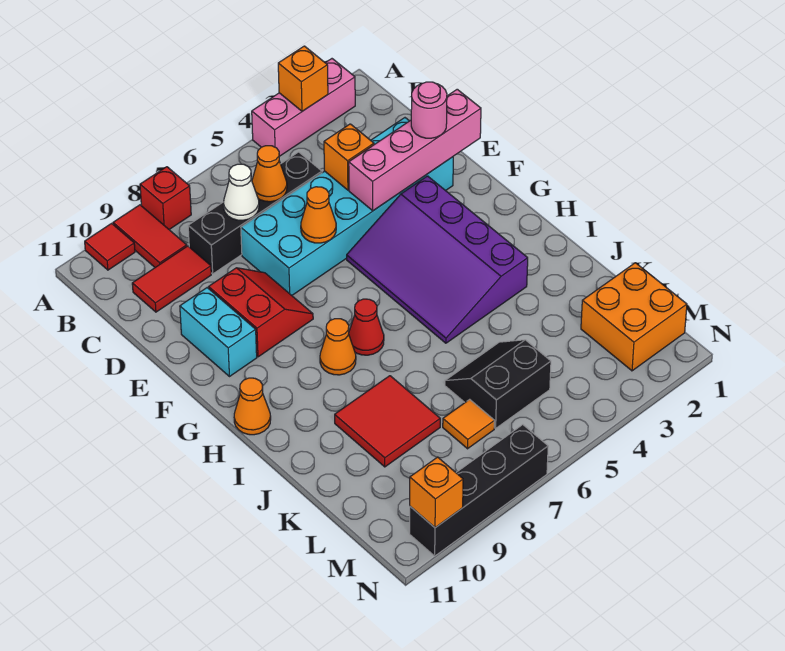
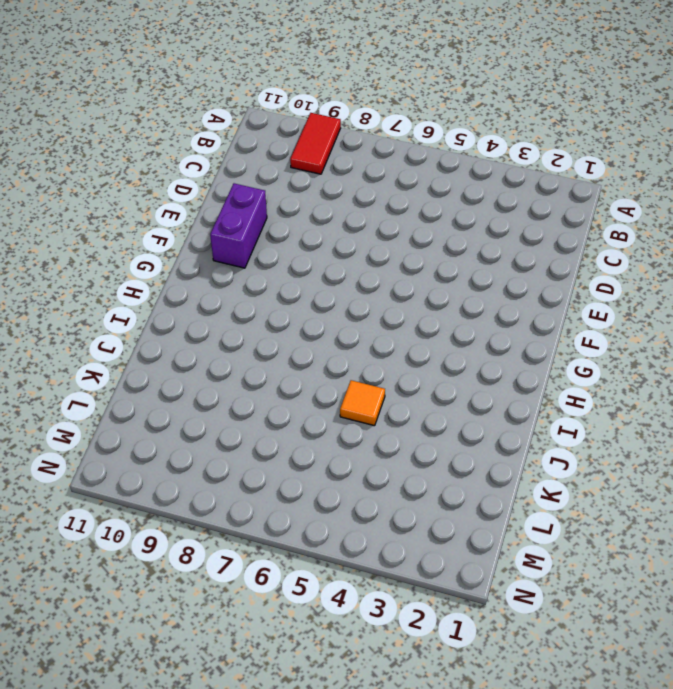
purple brick E10:F10 level 1 -> cyan brick E10:F10 level 1
orange tile J5 level 1 -> orange tile L7 level 1
none -> pink brick A2:A4 level 1
none -> red brick A8 level 1
none -> red tile A10 level 1

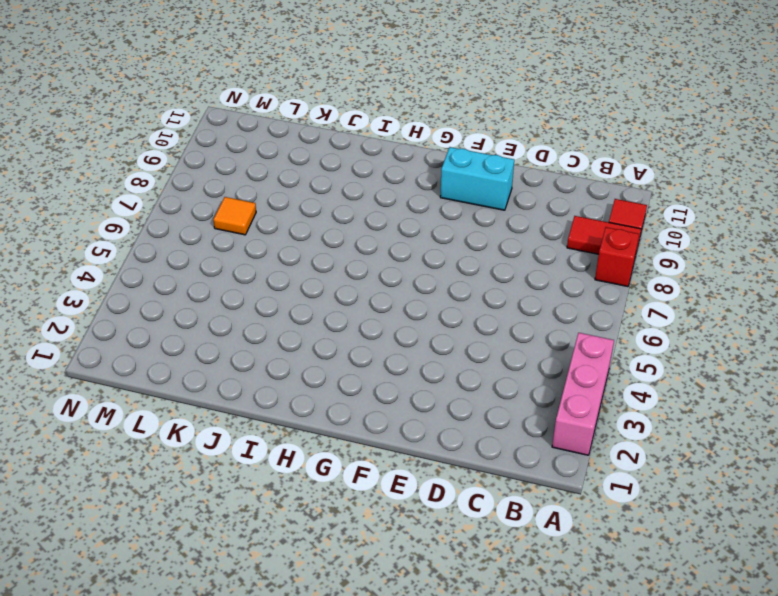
none -> black brick C5:C8 level 1
none -> red tile C9:C10 level 1
none -> cyan brick D2:E7 level 1

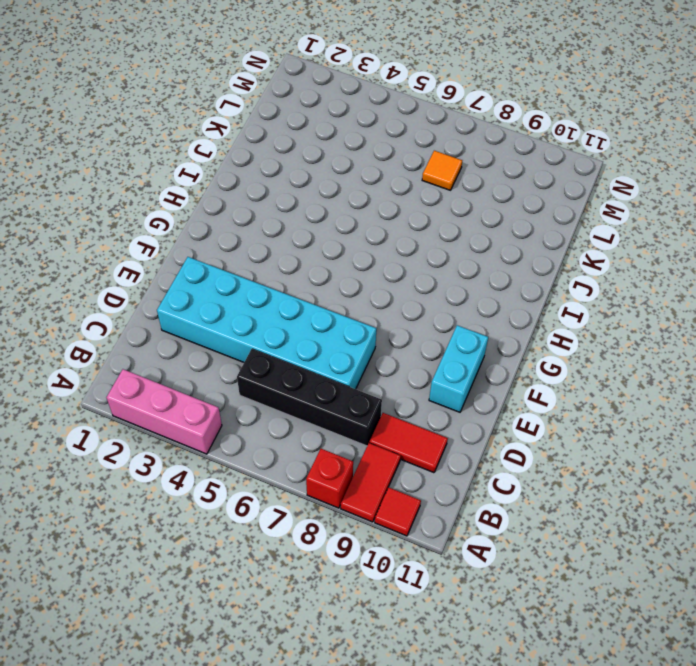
none -> red slope E8:F9 level 1 top 9
none -> purple slope F3:I5 level 1 top 3
none -> red cone H7 level 1

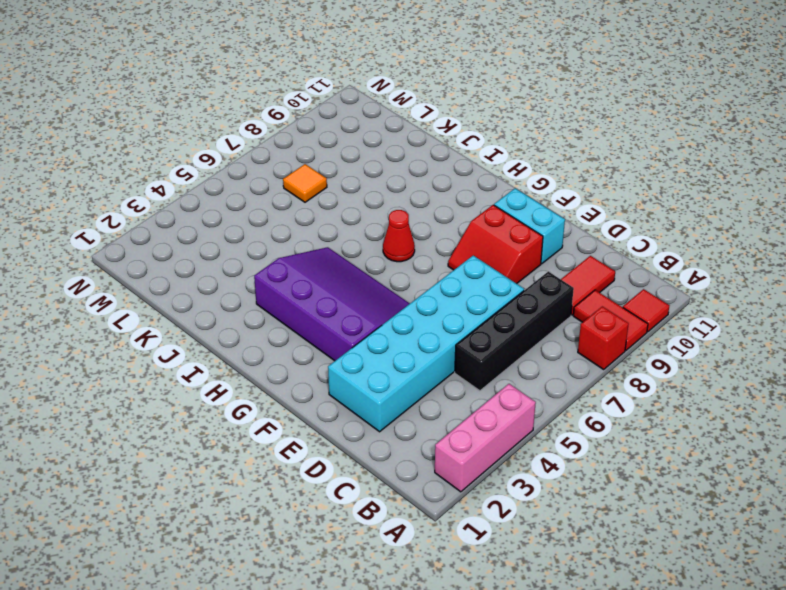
none -> orange cone H8 level 1
none -> orange cone H11 level 1
none -> red tile J8:K9 level 1

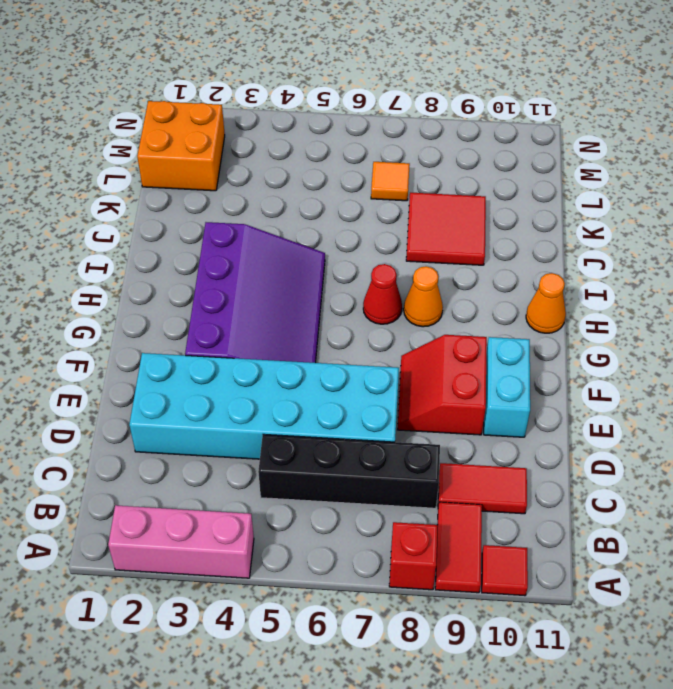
none -> black slope K5:L6 level 1 top L
none -> black brick N7:N10 level 1
none -> orange brick A3 level 2

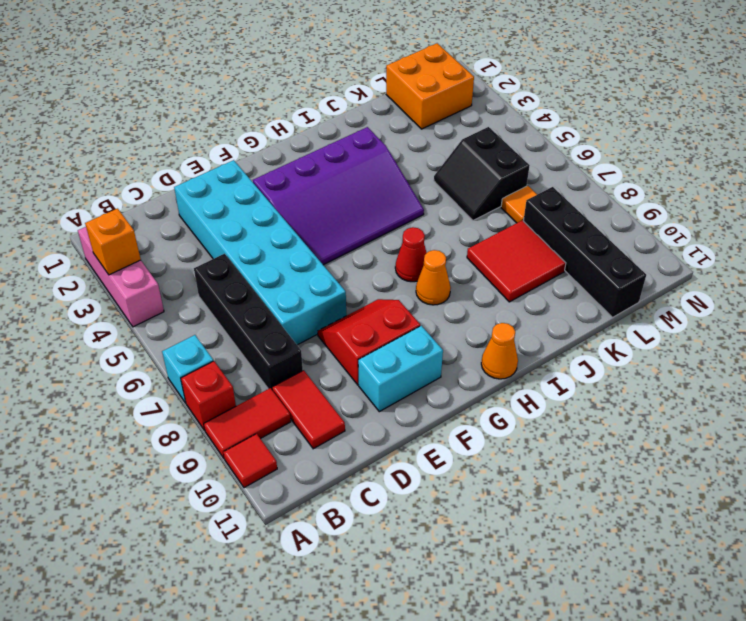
cyan brick A7 level 1 -> none
black brick L8:L11 level 1 -> black brick N7:N10 level 1
none -> orange cone C6 level 2
none -> white cone C7 level 2
none -> orange brick D4 level 2

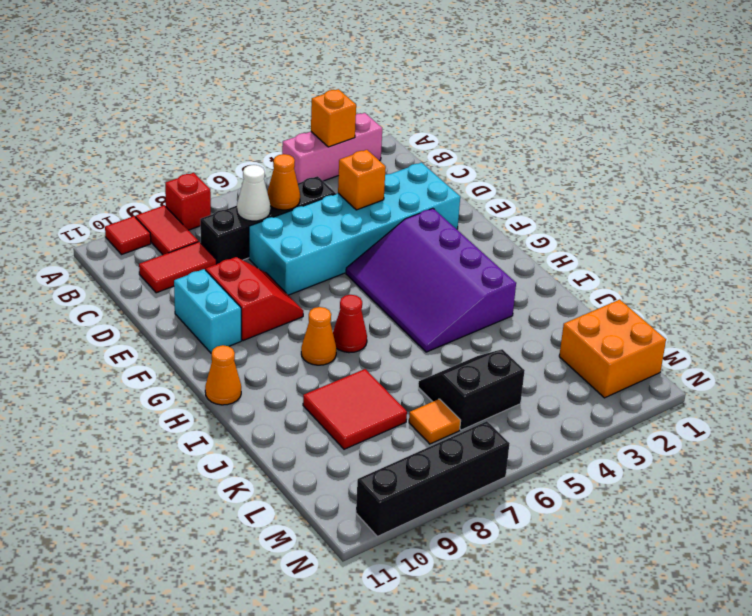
none -> pink brick E1:E4 level 2
none -> orange cone E6 level 2
none -> orange brick N10 level 2

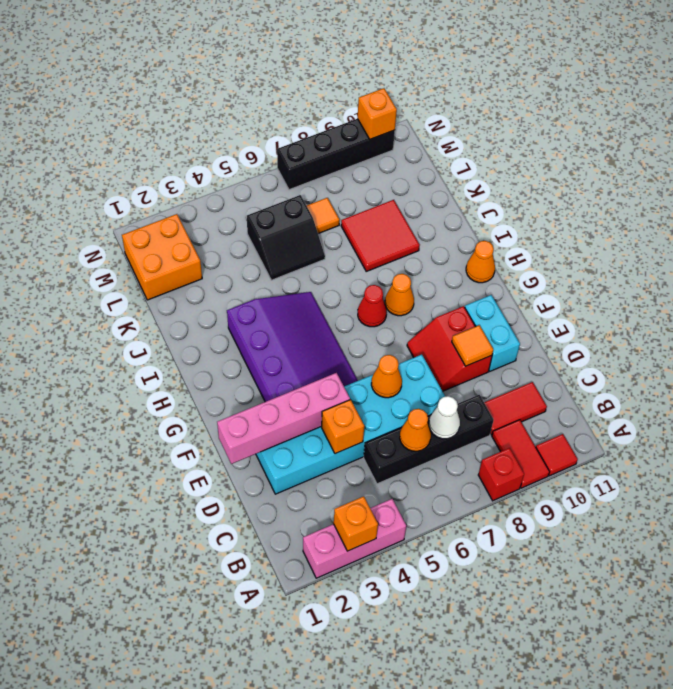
orange tile E9 level 2 -> none
none -> pink round brick E2 level 3

